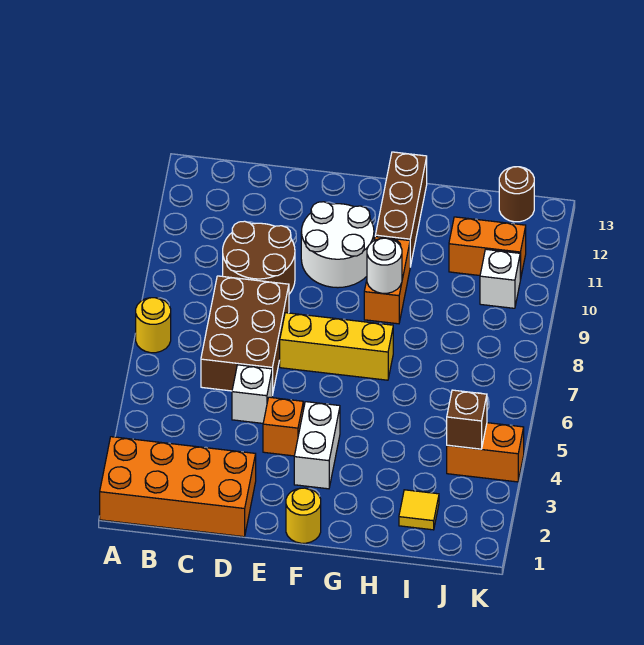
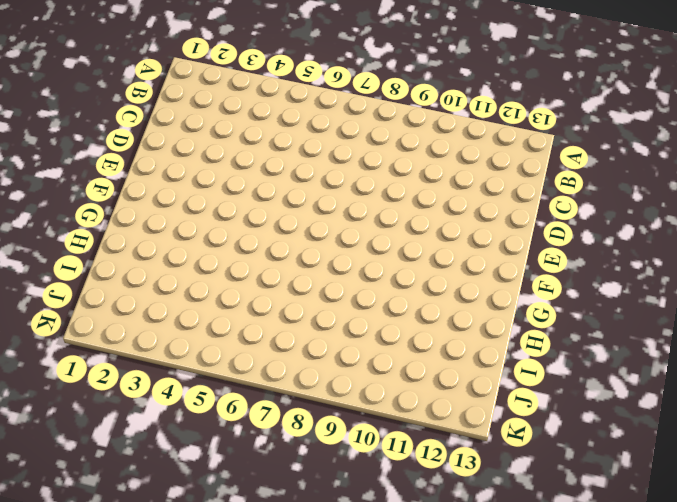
none -> orange brick A1:D2 level 1
none -> yellow round brick A7 level 1
none -> brown brick C6:D8 level 1

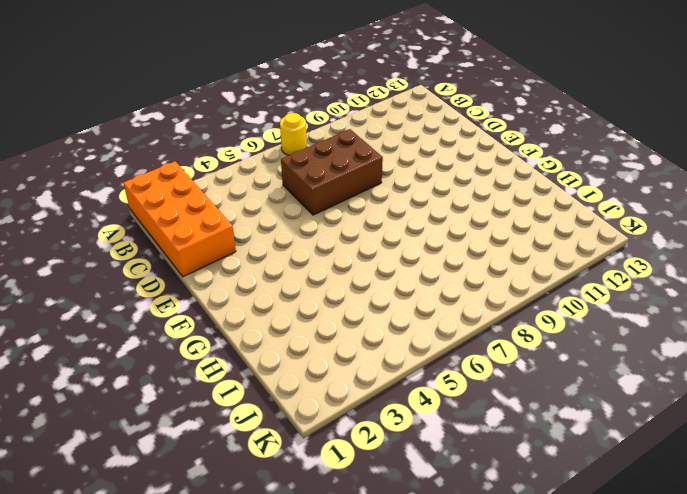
none -> brown round brick C9:D10 level 1
none -> white brick D5 level 1
none -> orange brick E4 level 1

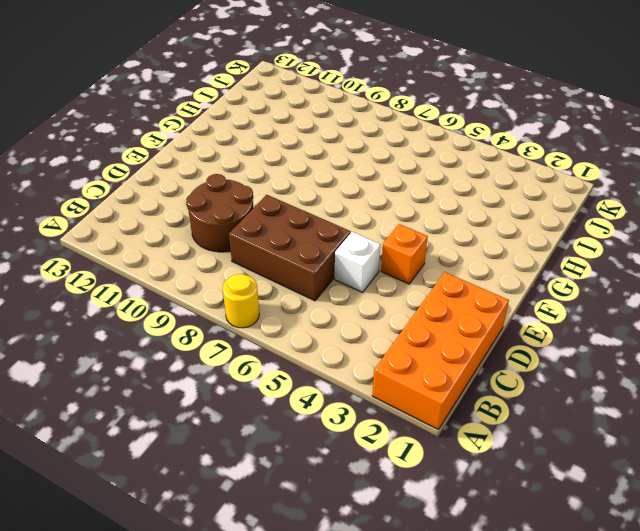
none -> yellow brick E7:G7 level 1
none -> white round brick E10:F11 level 1
none -> yellow round brick F1 level 1

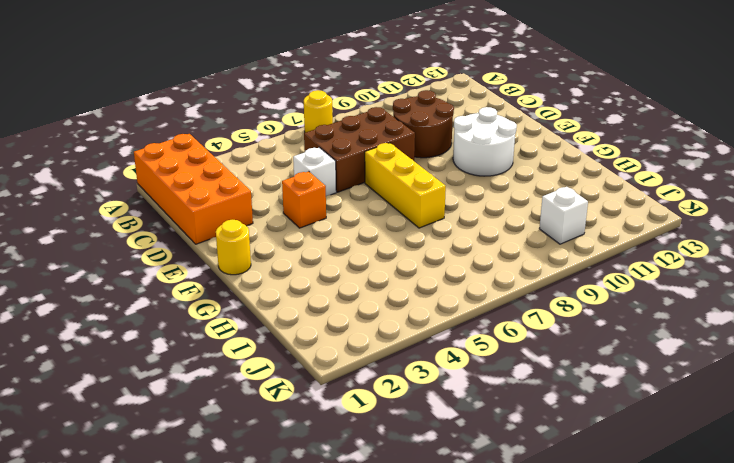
none -> white brick F3:F4 level 1
none -> orange brick G9:G10 level 1
none -> brown brick G11:G13 level 1

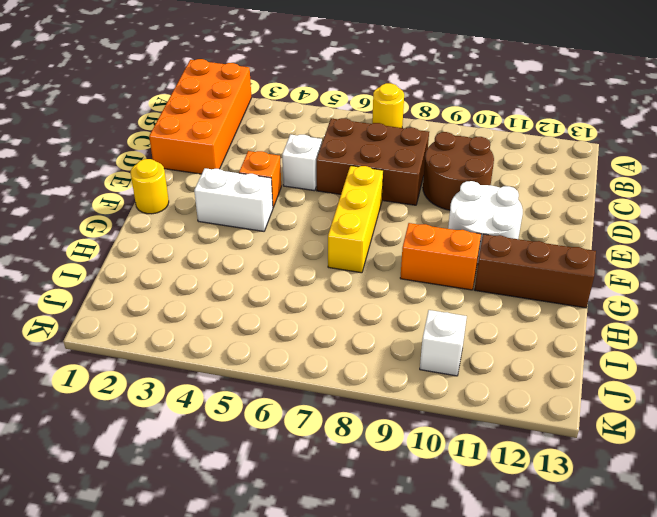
none -> yellow tile I2 level 1
none -> orange brick I11:J11 level 1
none -> orange brick J4:K4 level 1

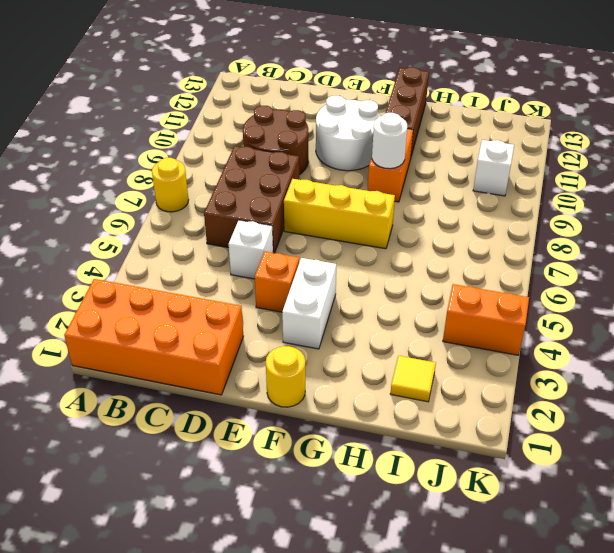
none -> orange brick I11:J11 level 1
none -> brown round brick J13 level 1
none -> brown brick J4 level 2

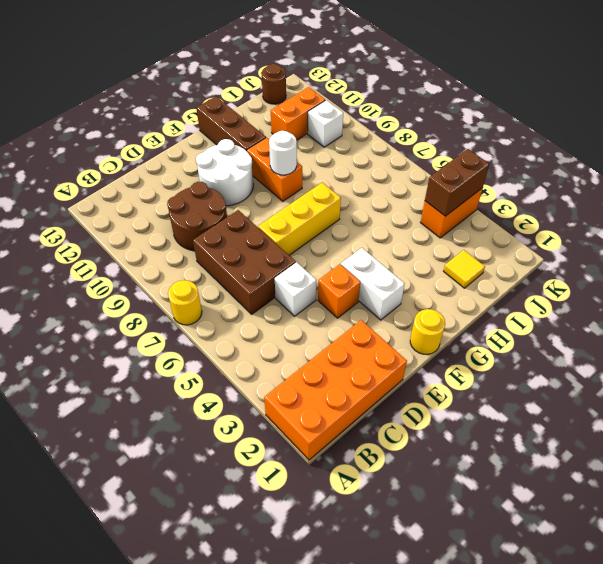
brown brick J4:K4 level 2 -> brown brick J4 level 2

